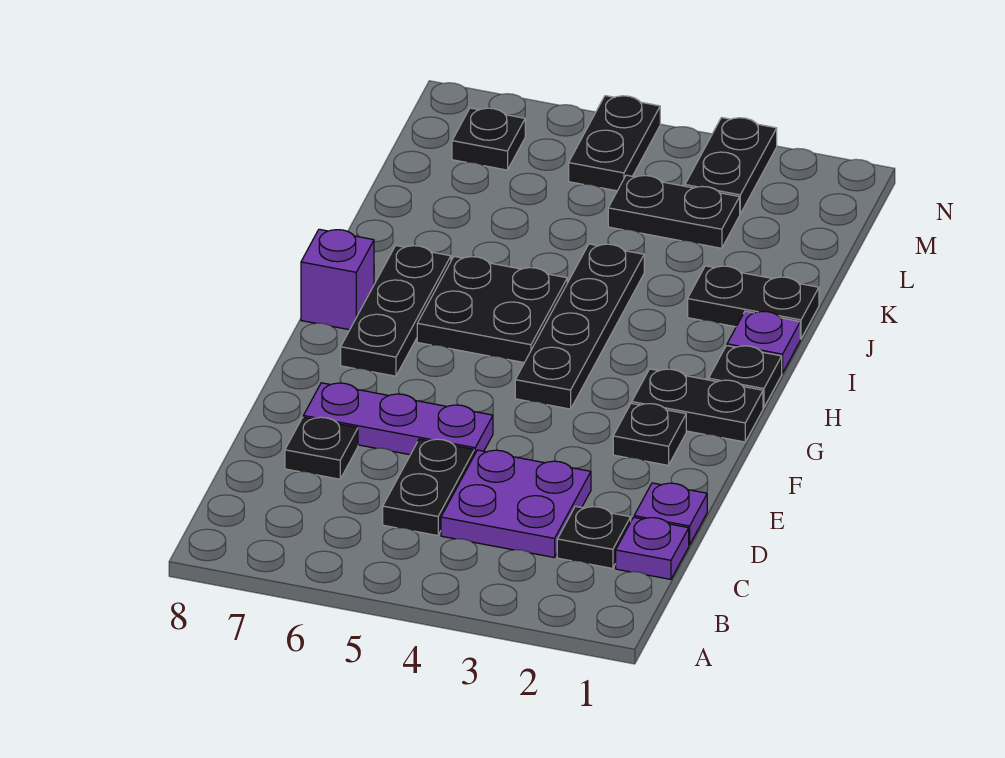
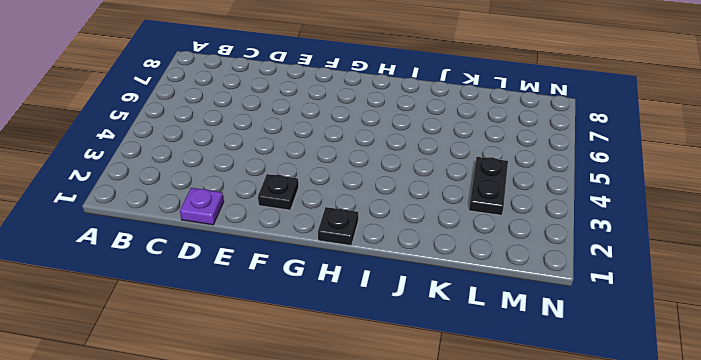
none -> purple plate C1 level 1
none -> black plate C2 level 1
none -> purple plate C3:D4 level 1

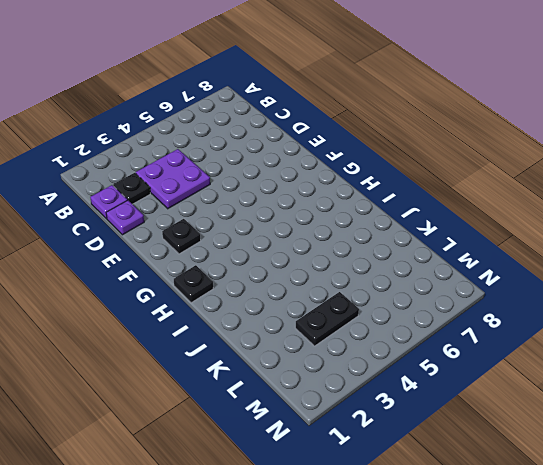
none -> black plate C5:D5 level 1
none -> black plate D7 level 1
none -> purple plate E5:E7 level 1

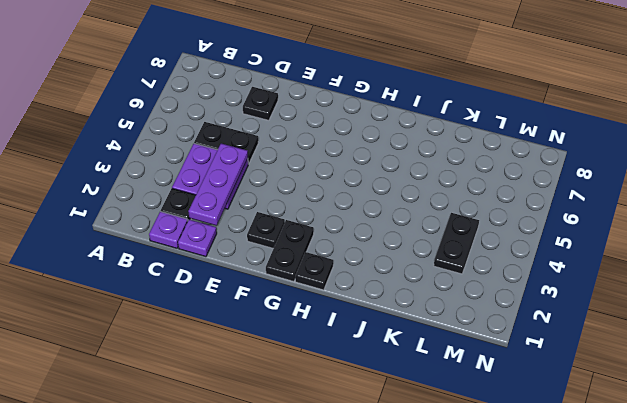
purple plate D2:D4 level 2 -> purple plate E5:E7 level 1
none -> black plate G4:J4 level 1
none -> black plate G7:I7 level 1
none -> black plate H5:I6 level 1

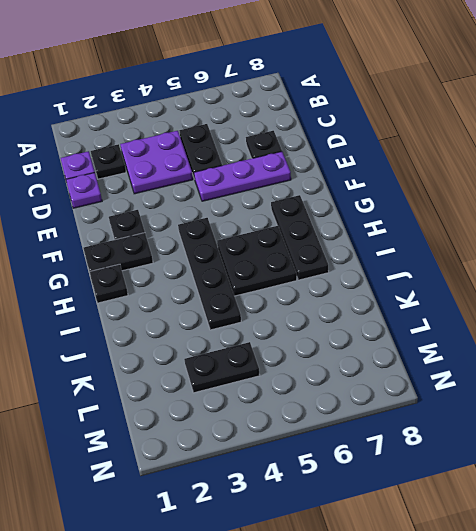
none -> purple brick H8 level 1
none -> purple plate I1 level 1
none -> black plate J1:J2 level 1

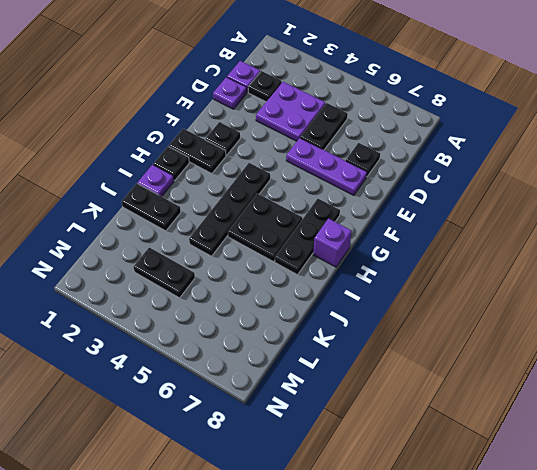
none -> black plate M3:N3 level 1
none -> black plate M5:N5 level 1
none -> black plate M7 level 1

